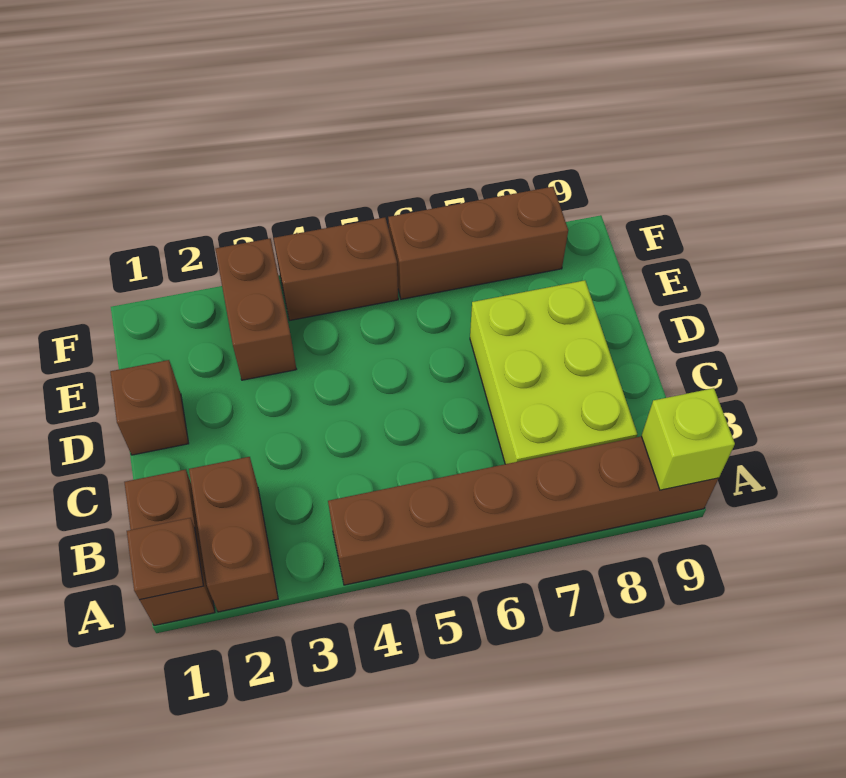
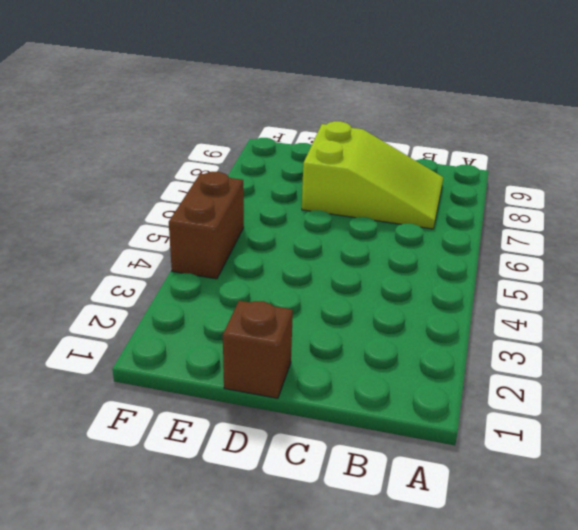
lime slope B7:D8 level 1 top D -> lime brick B7:D8 level 1
none -> brown brick A1:B1 level 1
none -> brown brick A2:B2 level 1

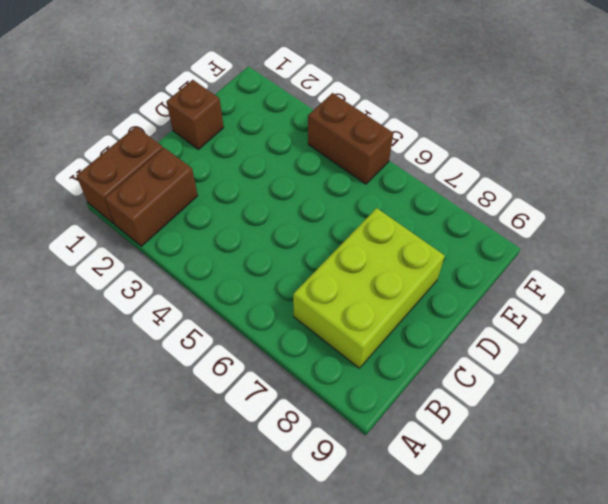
none -> brown brick A4:A9 level 1
none -> brown brick E3:F3 level 1

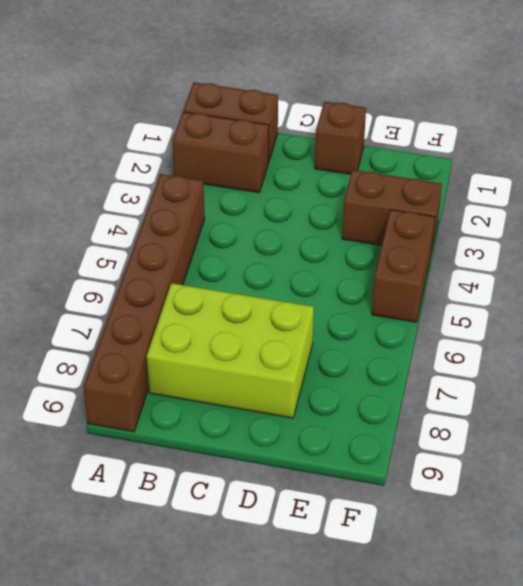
none -> brown brick F6:F8 level 1
none -> brown plate A1 level 2

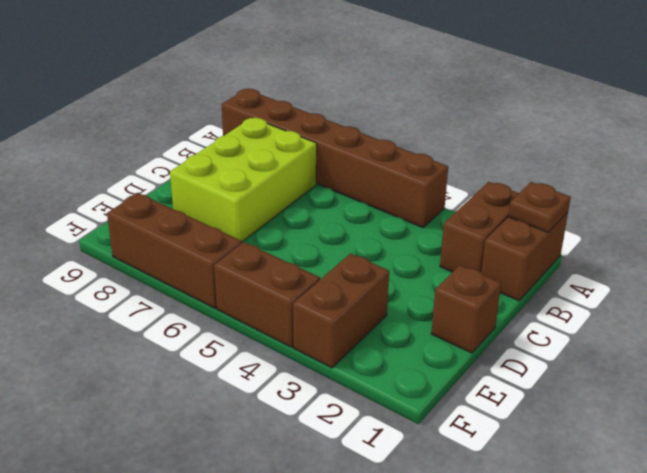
none -> lime brick A9 level 2

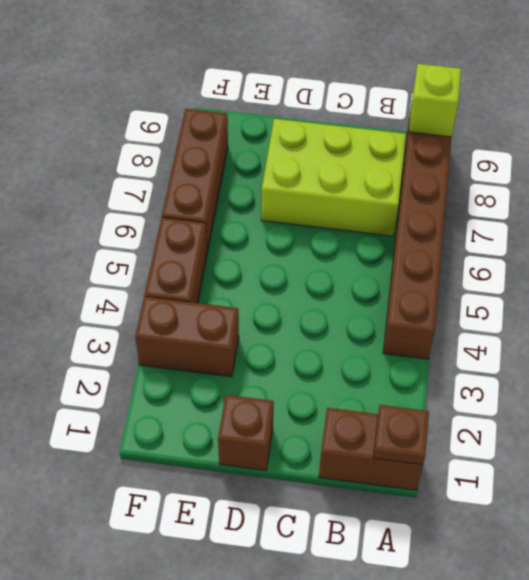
none -> brown brick A2:B2 level 1

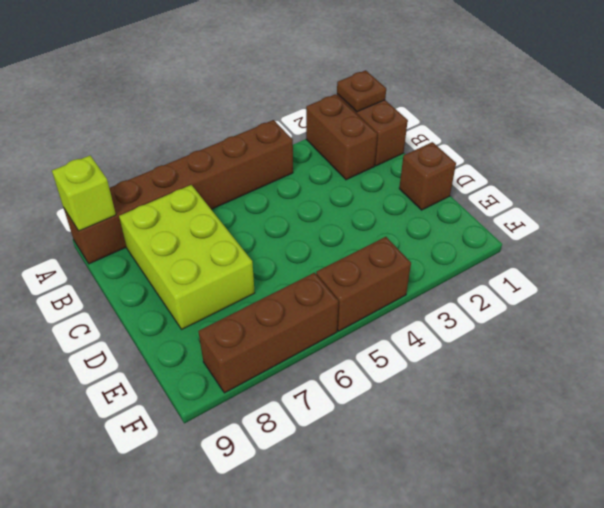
none -> brown brick E3:F3 level 1

